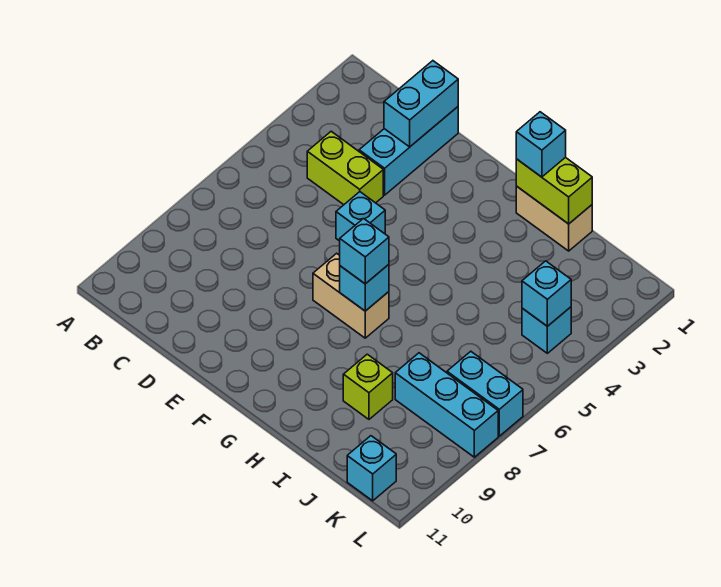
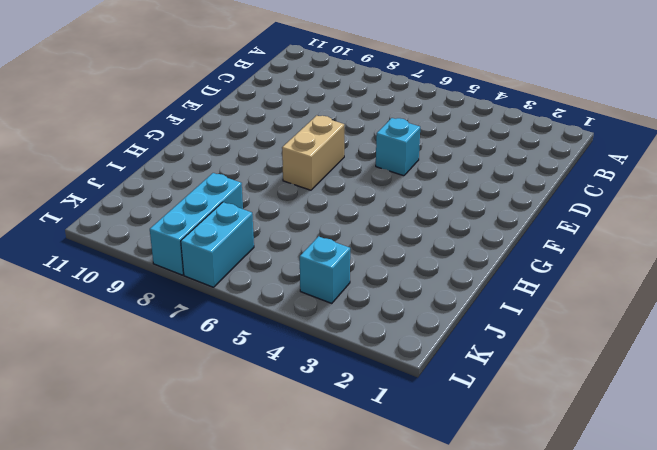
none -> lime brick C4:D4 level 1
none -> cyan brick D1:D3 level 1
none -> tan brick H1:I1 level 1

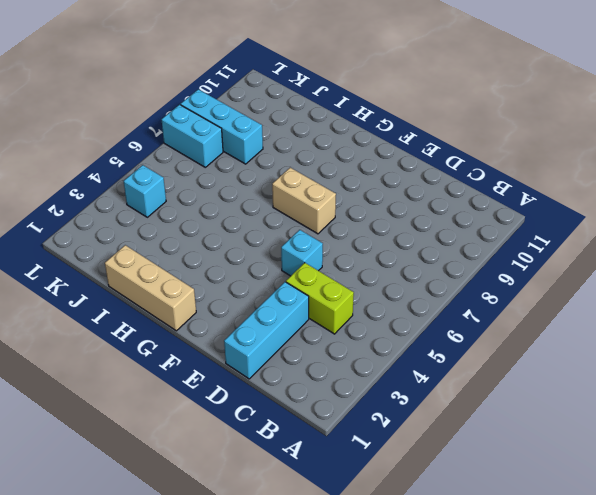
tan brick G1:I1 level 1 -> tan brick H1:I1 level 1
none -> lime brick I9 level 1
none -> cyan brick K11 level 1
none -> cyan brick D1:D2 level 2

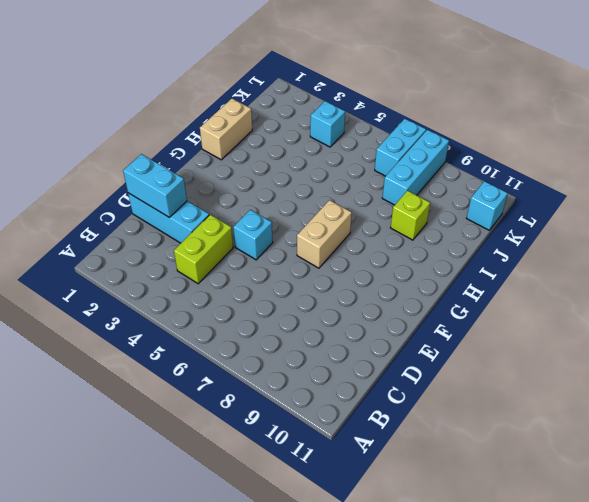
none -> cyan brick G7 level 2
none -> lime brick H1:I1 level 2
none -> cyan brick K4 level 2

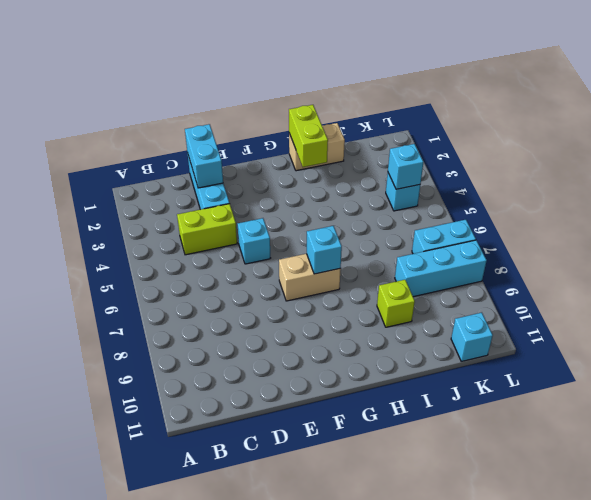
lime brick H1:H2 level 2 -> lime brick H1:I1 level 2
none -> cyan brick G7 level 3
none -> cyan brick H1 level 3

